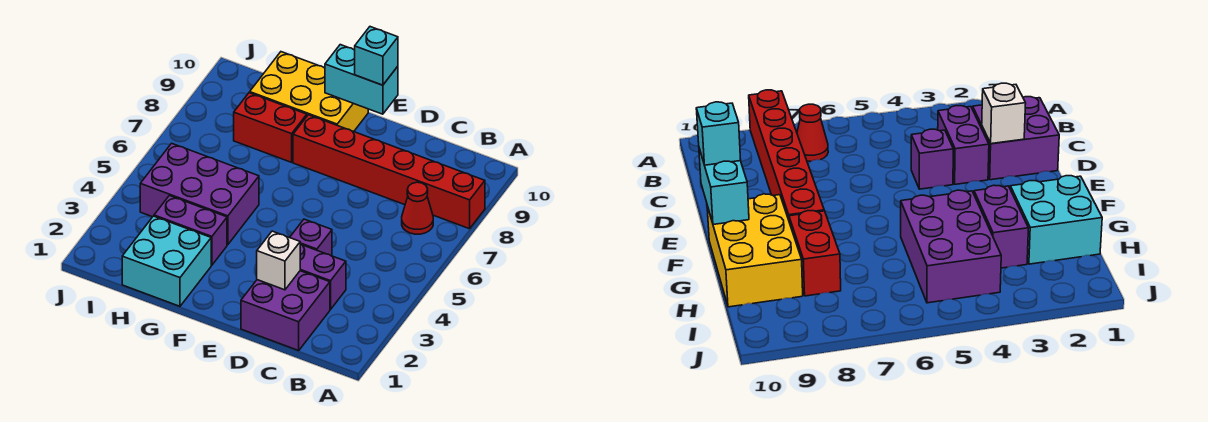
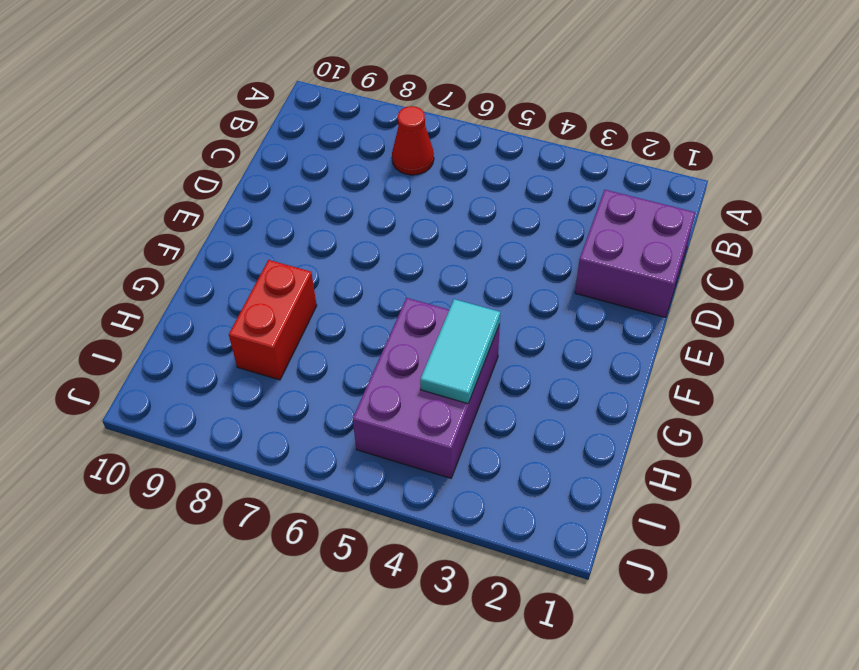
cyan tile G4:H4 level 2 -> none
none -> red brick A8:F8 level 1
none -> purple brick C3:D3 level 1
none -> purple brick D4 level 1

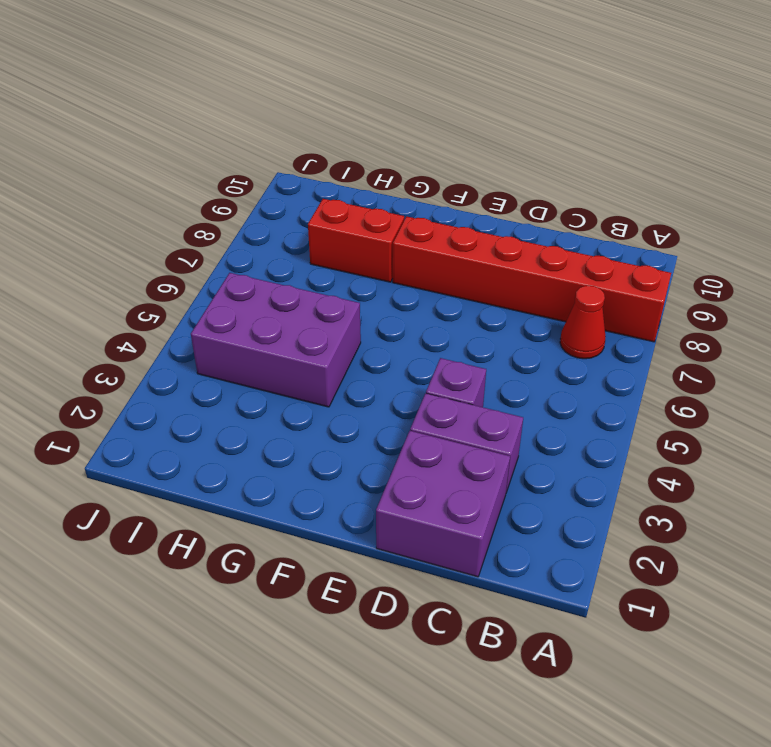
none -> yellow brick F9:H10 level 1
none -> cyan brick G1:H2 level 1
none -> purple brick G3:H3 level 1

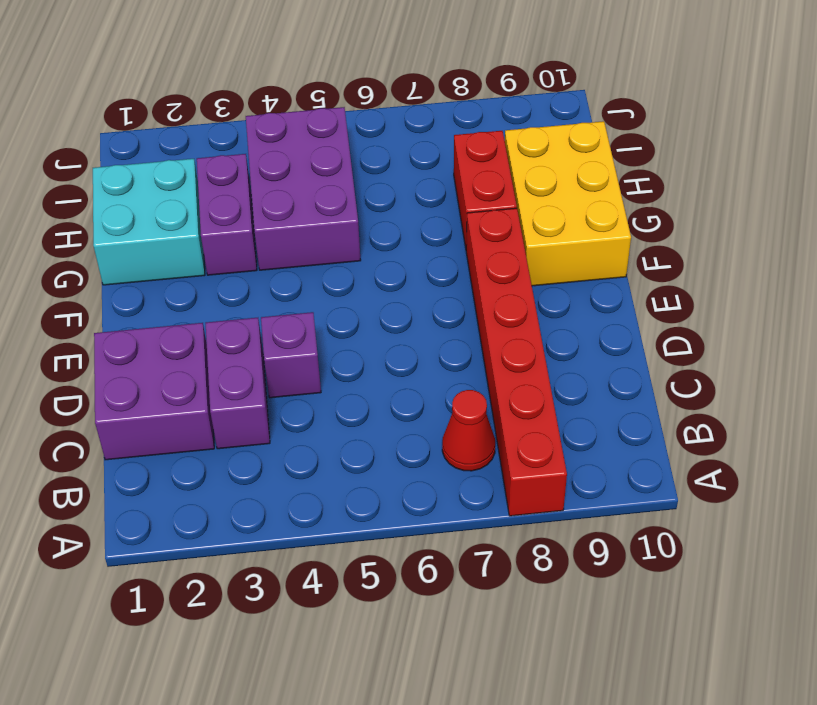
none -> white brick D2 level 2
none -> cyan brick E10:F10 level 2
none -> cyan brick E10 level 3

